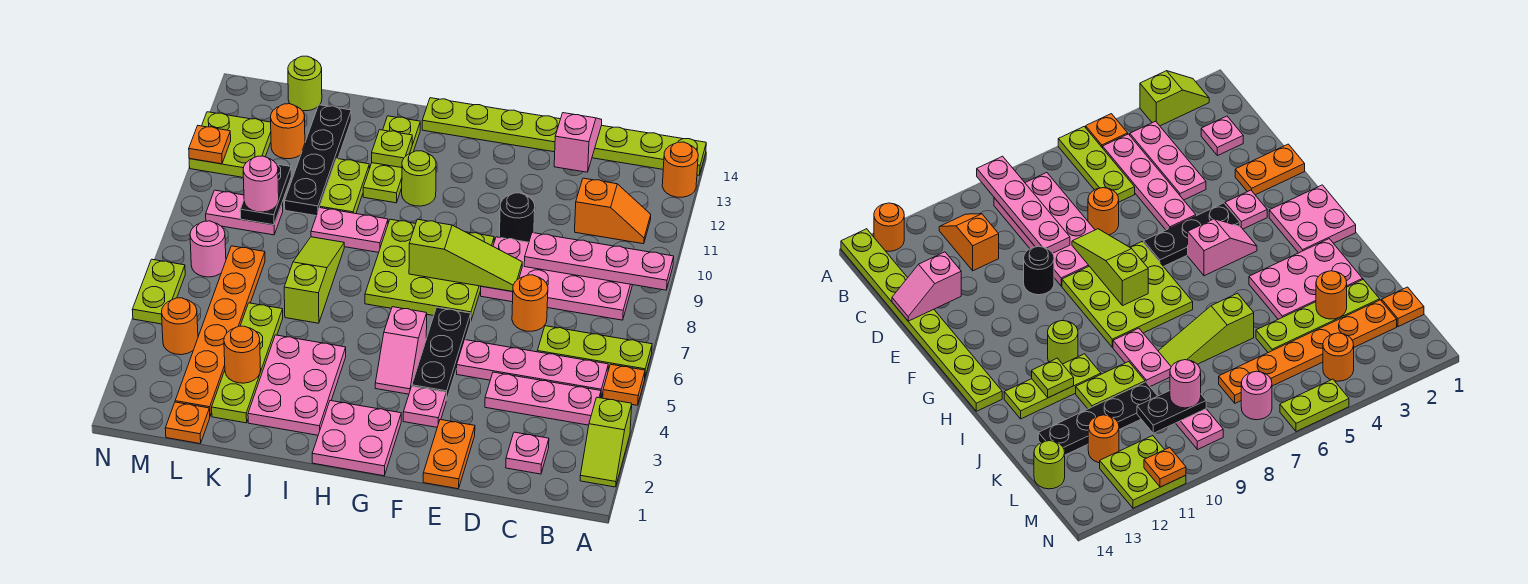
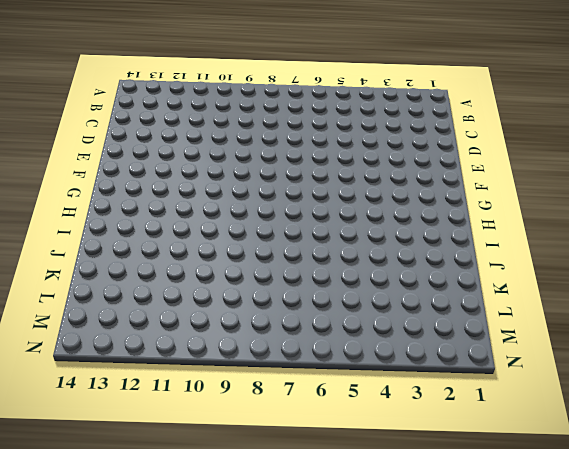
none -> lime slope A2:A3 level 1 top 3
none -> orange plate A5 level 1
none -> lime plate A6:C6 level 1
none -> orange round brick A13 level 1

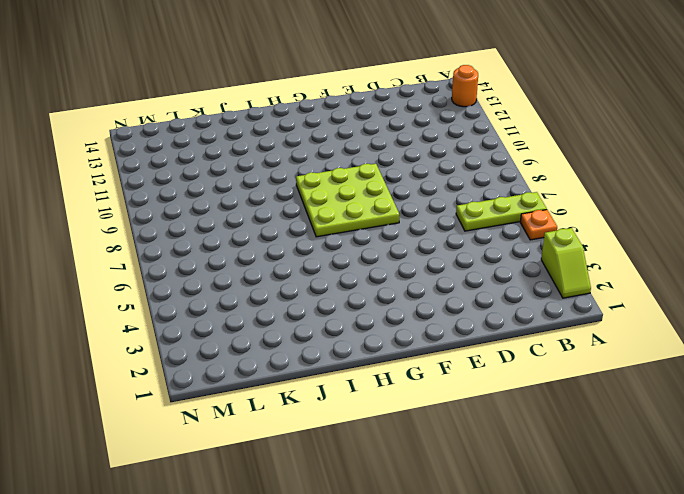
none -> lime plate A14:H14 level 1
none -> pink plate B4:D4 level 1
none -> pink plate B5:E5 level 1
none -> pink plate B8:E9 level 1

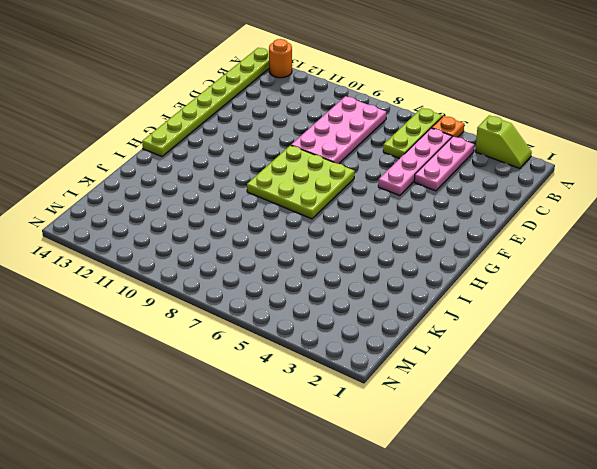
none -> orange slope B11:C11 level 1 top C
none -> pink plate C2 level 1
none -> orange round brick D7 level 1
none -> orange plate E1:E2 level 1

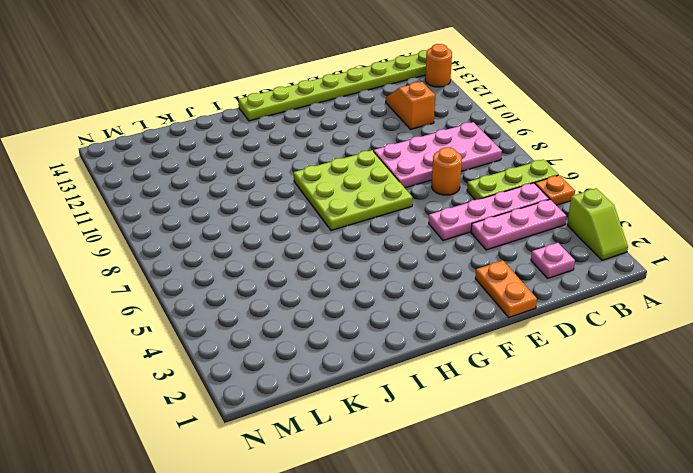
orange slope C11:C12 level 1 top 11 -> orange slope B11:C11 level 1 top C
none -> black round brick E10 level 1
none -> pink plate F3 level 1
none -> black plate F4:F6 level 1
none -> pink plate G1:H2 level 1

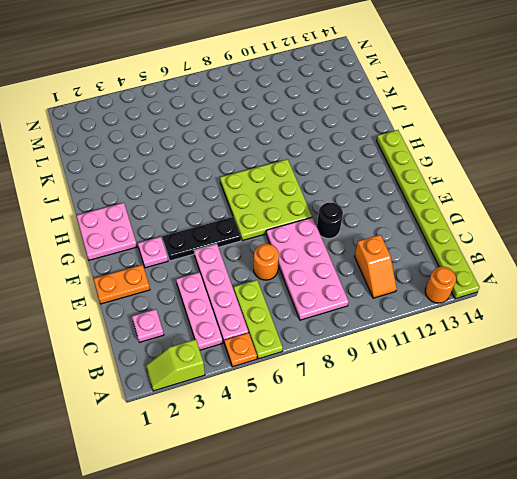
none -> pink slope G4:G5 level 1 top 5
none -> lime round brick H11 level 1
none -> pink plate I2:J4 level 1
none -> pink plate I9:J9 level 1

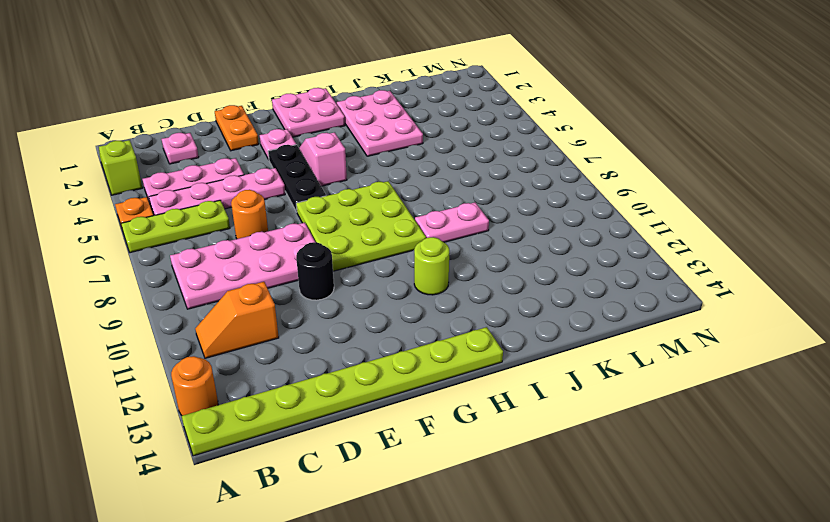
none -> lime plate I11:I13 level 1
none -> lime slope J6:J8 level 1 top 6
none -> lime plate J10:J11 level 1
none -> lime plate K2:K5 level 1

